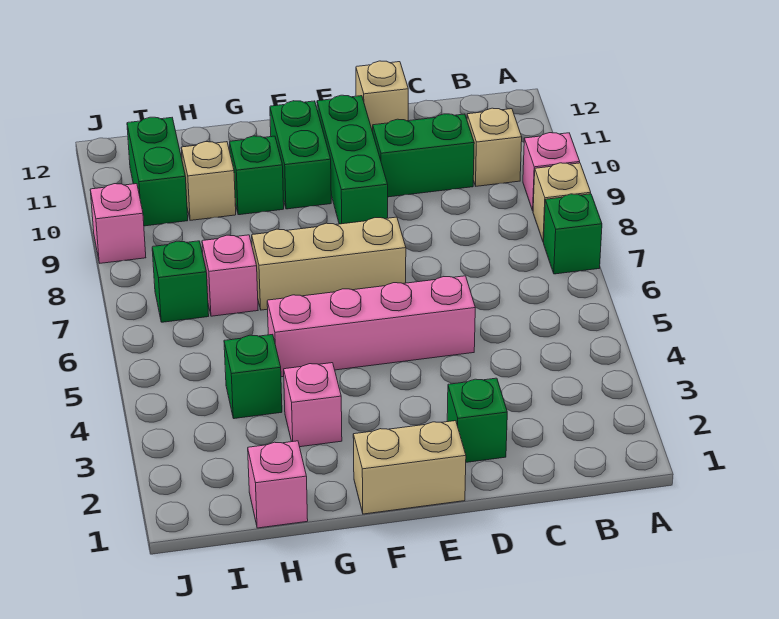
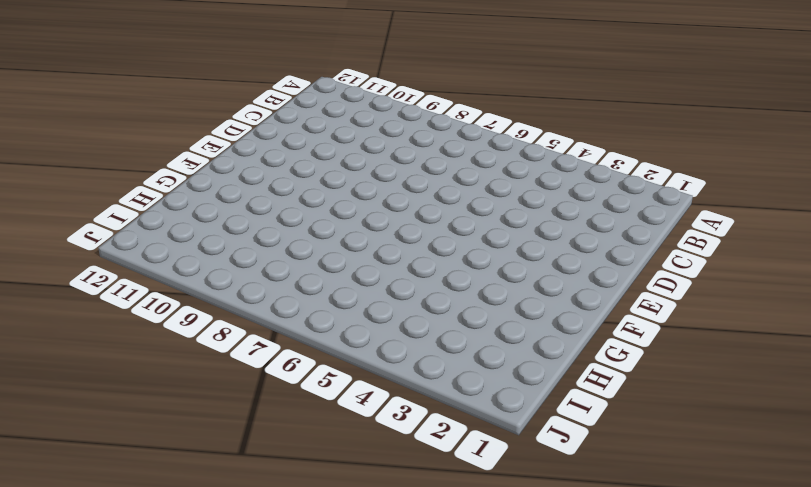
none -> green brick A7 level 1
none -> tan brick A8 level 1
none -> pink brick A9 level 1

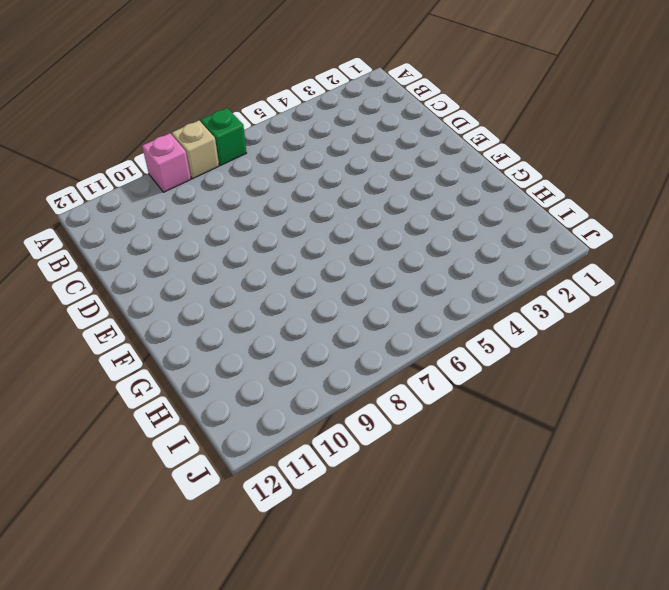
none -> tan brick B10 level 1
none -> green brick C10:D10 level 1
none -> green brick D2 level 1

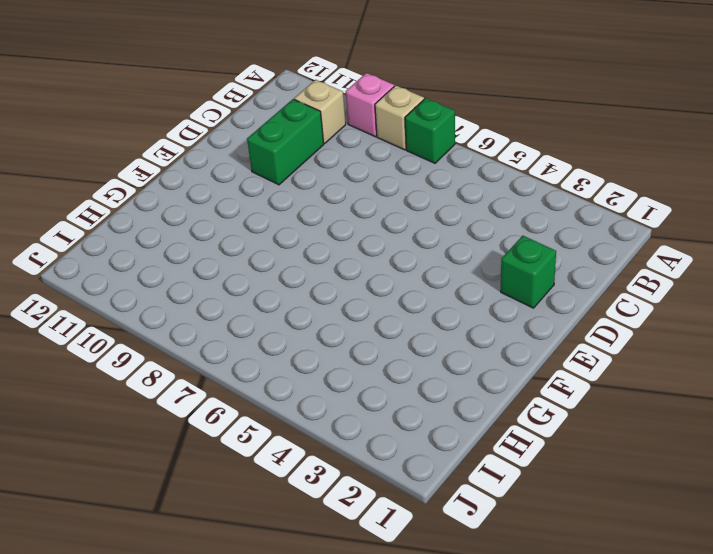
none -> pink brick D5:G5 level 1
none -> tan brick D12 level 1
none -> tan brick E1:F1 level 1

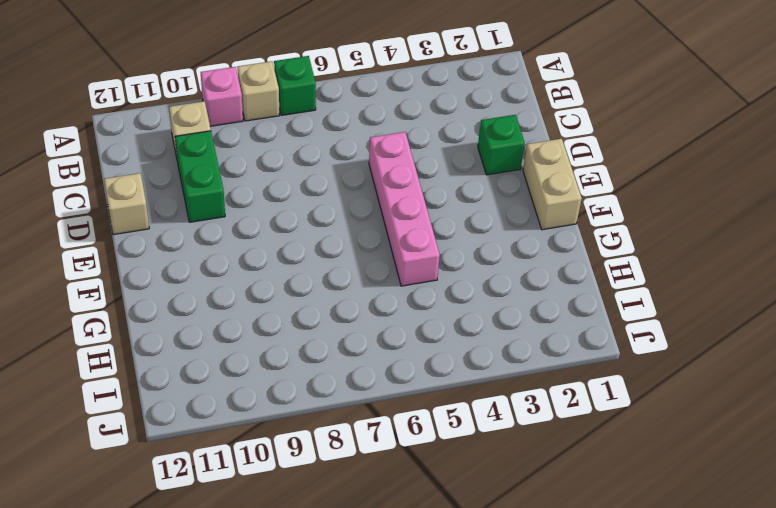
none -> tan brick E7:G7 level 1
none -> green brick E9:E11 level 1
none -> green brick F10:F11 level 1

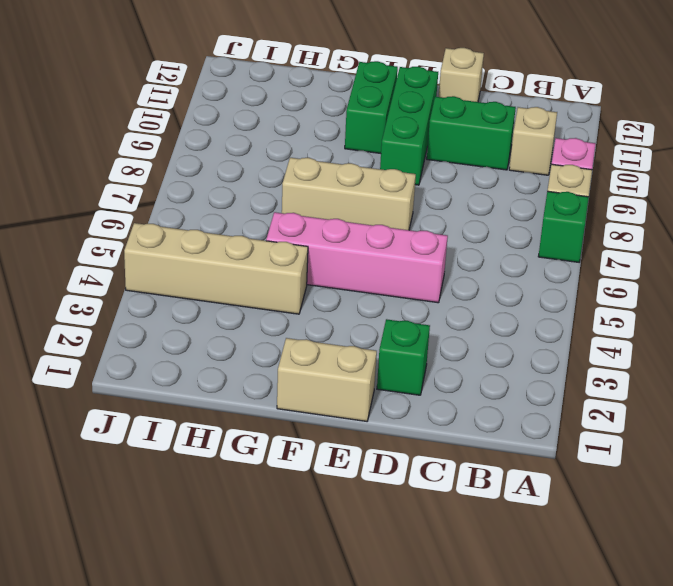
tan brick G4:J4 level 1 -> green brick H4 level 1
none -> pink brick G3 level 1
none -> green brick G10 level 1
none -> pink brick H1 level 1

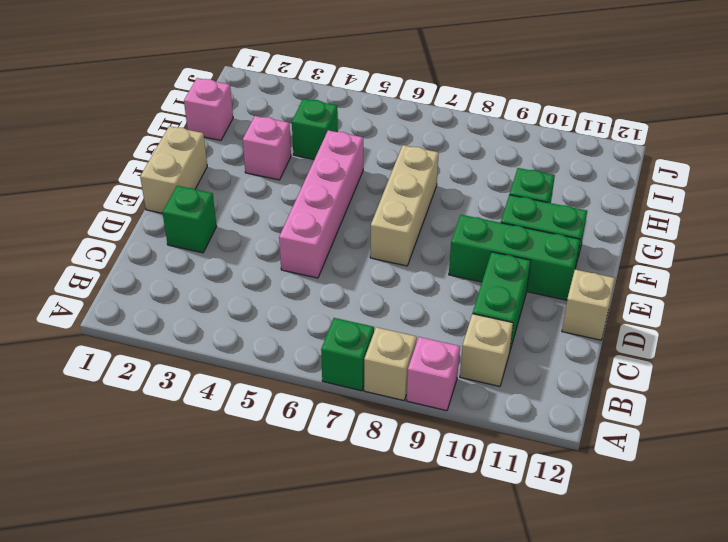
none -> pink brick H7 level 1
none -> tan brick H10 level 1
none -> green brick I7 level 1

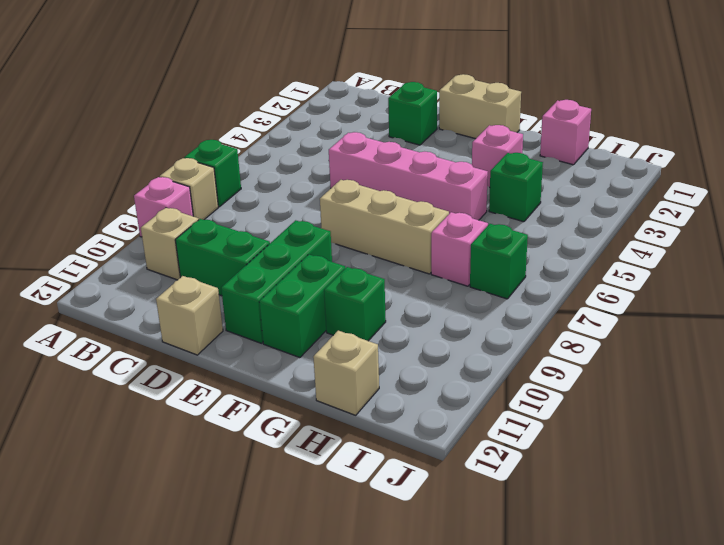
tan brick H12 level 1 -> tan brick H10 level 1
none -> green brick I10:I11 level 1
none -> pink brick J9 level 1

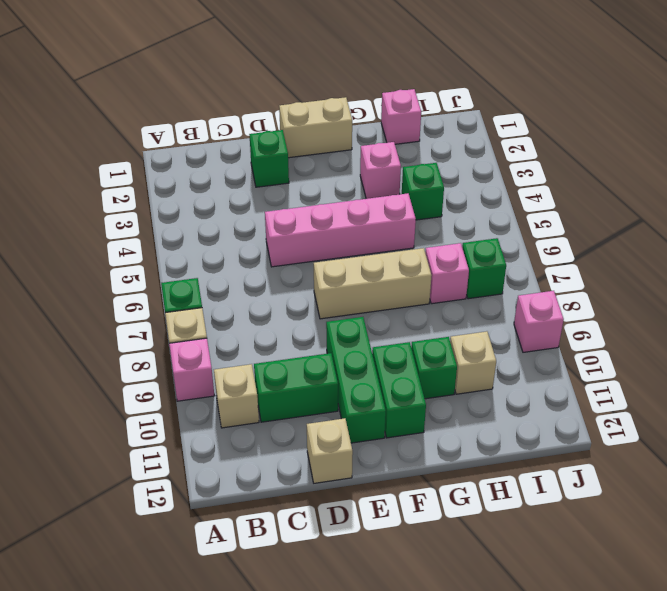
none -> green brick I10:I11 level 1

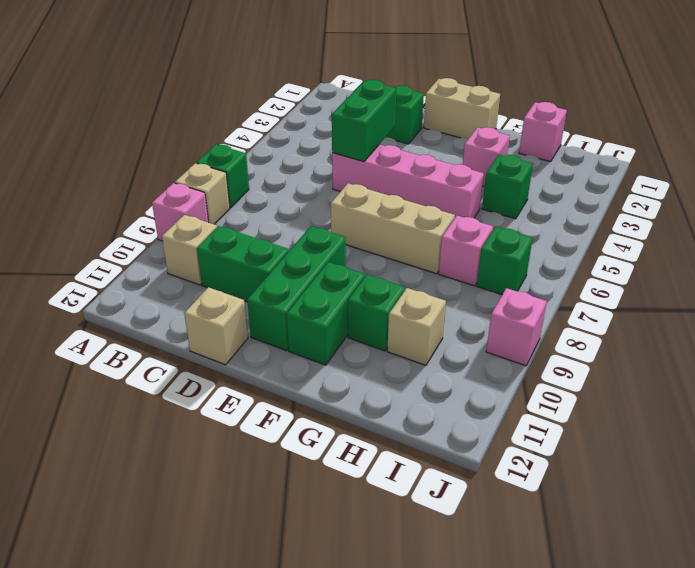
green brick D4:D5 level 2 -> green brick I10:I11 level 1

